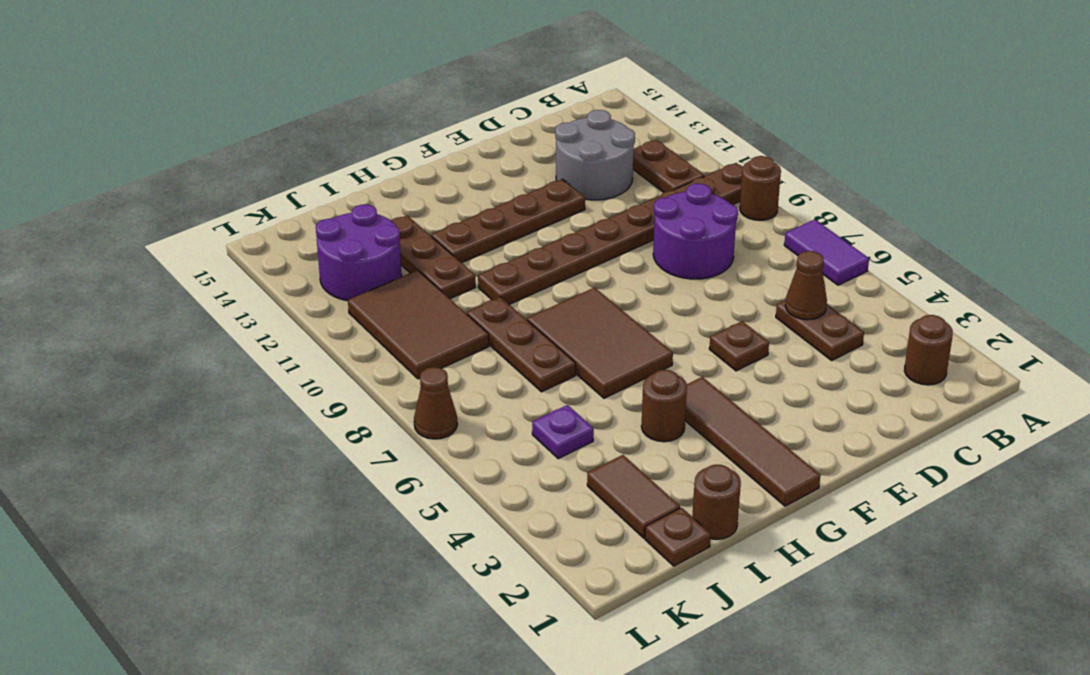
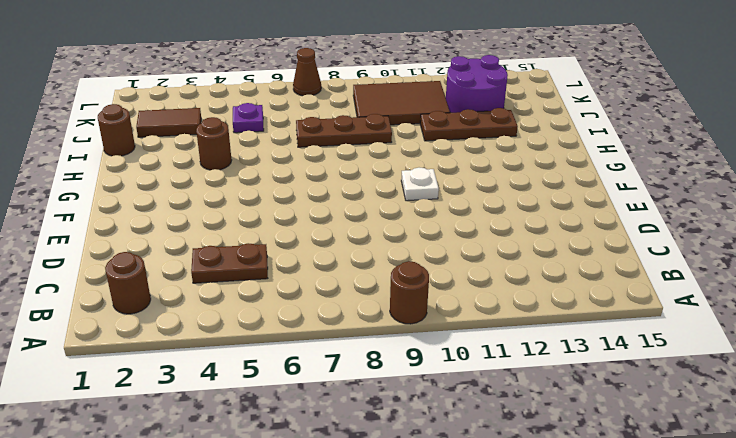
white plate F10 level 1 -> brown plate A10:H10 level 1
none -> purple tile A6:A7 level 1
none -> brown plate B11:B12 level 1
none -> purple round brick C8:D9 level 1

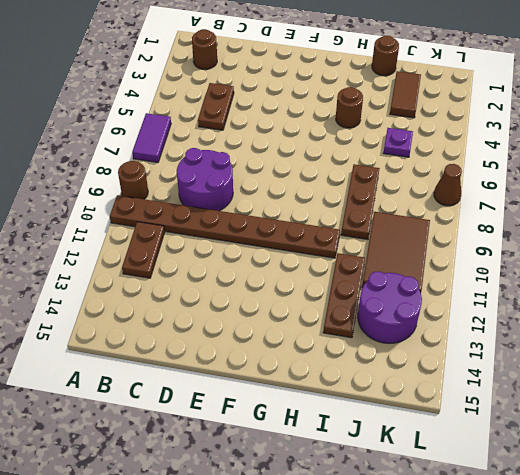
none -> grey round brick C12:D13 level 1
none -> brown plate E5 level 1
none -> brown plate E12:H12 level 1

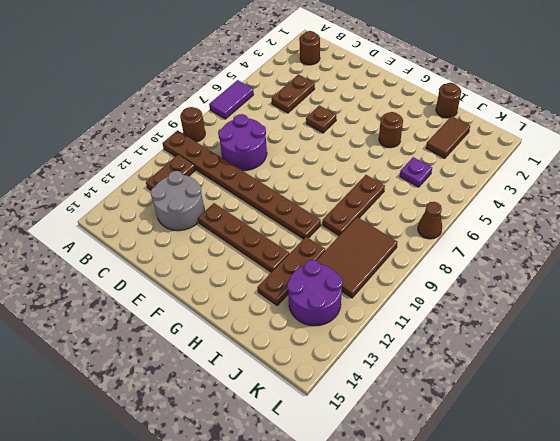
none -> brown tile G1:G4 level 1
none -> brown tile G6:H8 level 1
none -> brown plate J1 level 1

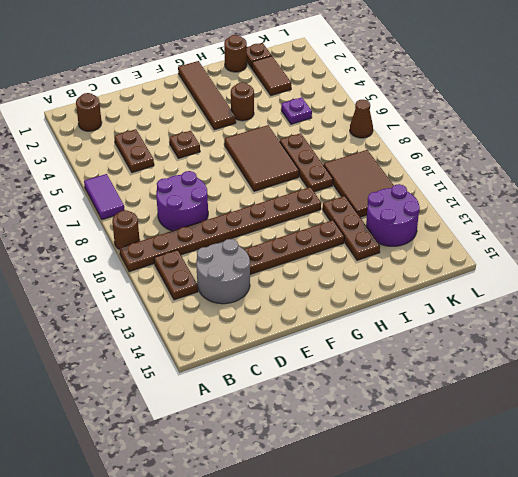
none -> brown cone C5 level 2

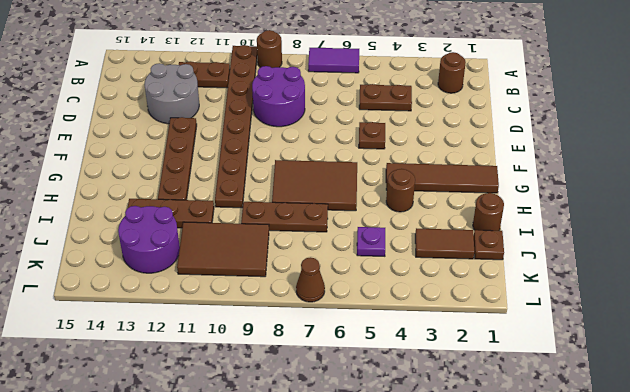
none -> brown cone C5 level 2

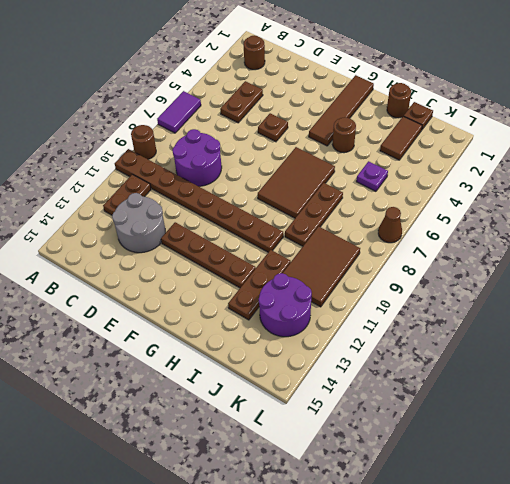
none -> brown cone C5 level 2

